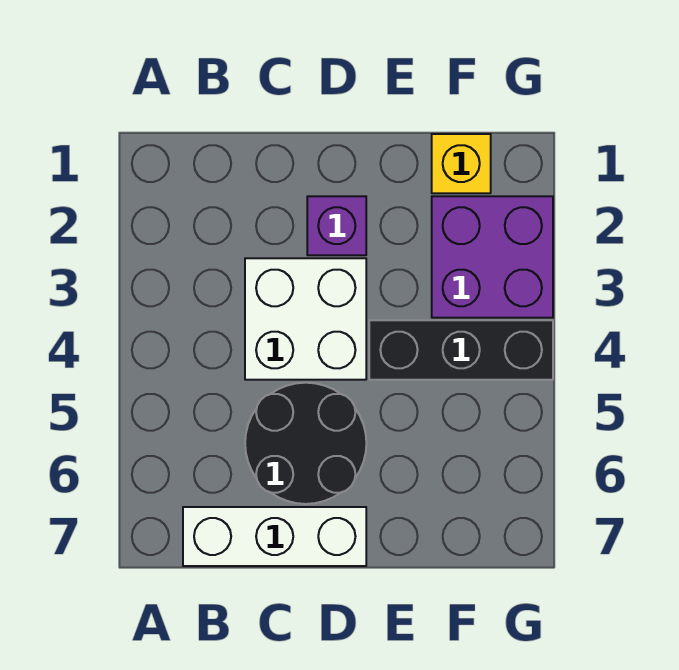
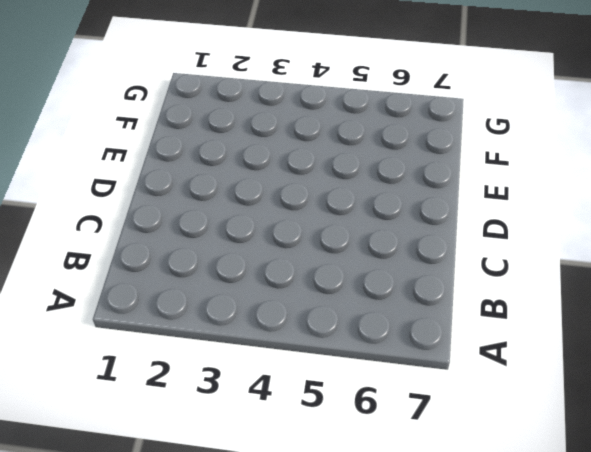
none -> white brick B7:D7 level 1
none -> white brick C3:D4 level 1

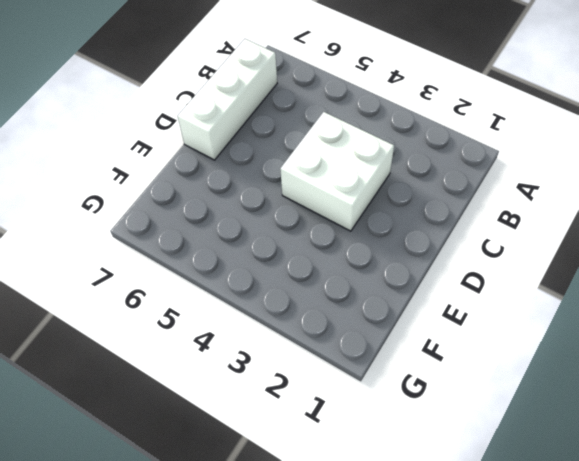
none -> black round brick C5:D6 level 1
none -> purple brick D2 level 1

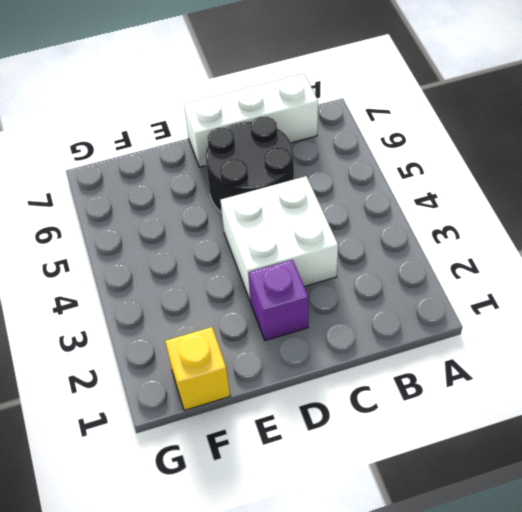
none -> black brick E4:G4 level 1
none -> purple brick F2:G3 level 1

